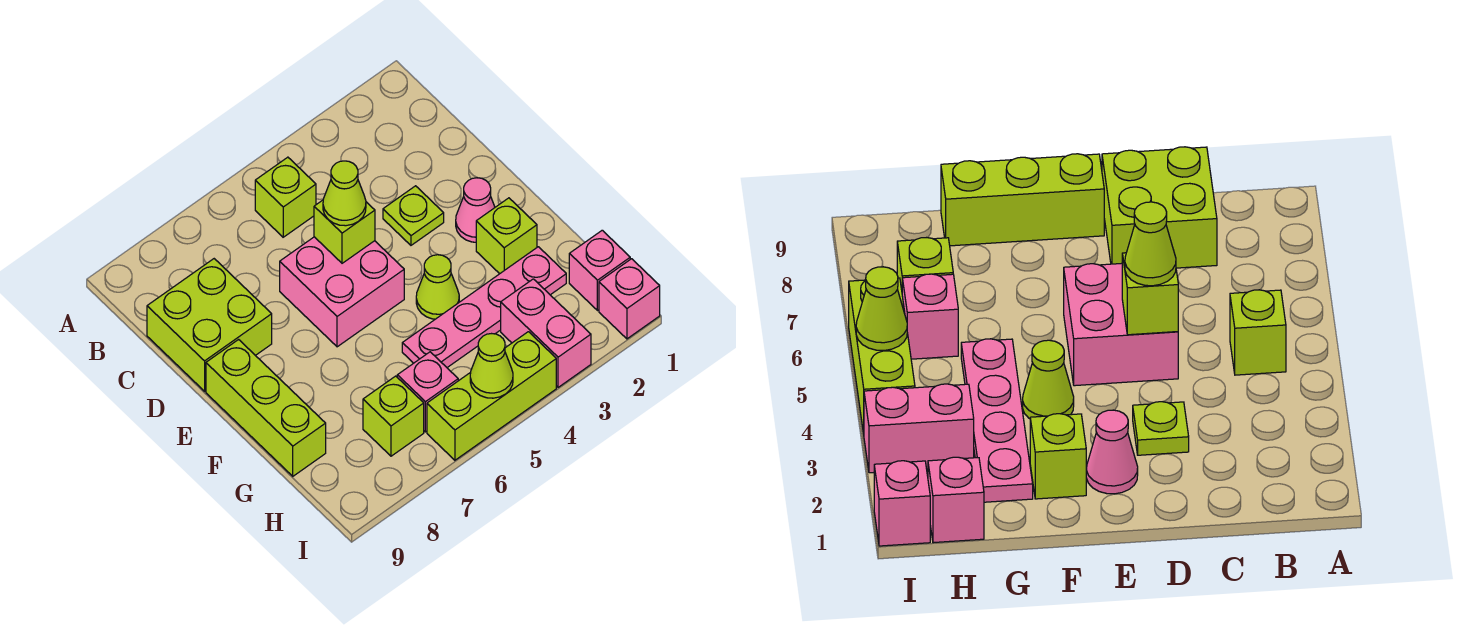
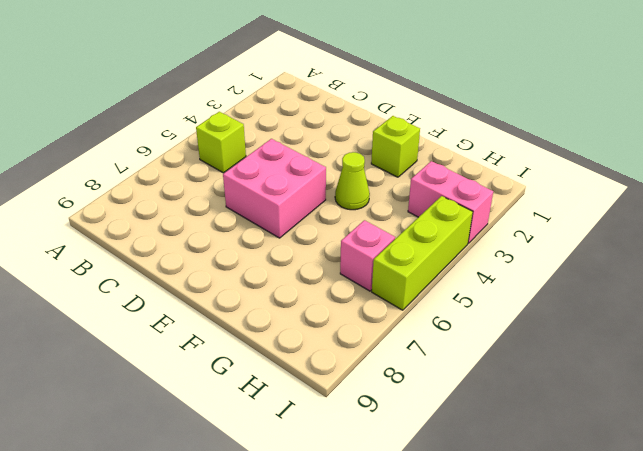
none -> lime brick C8:D9 level 1
none -> lime plate D3 level 1
none -> pink cone E2 level 1

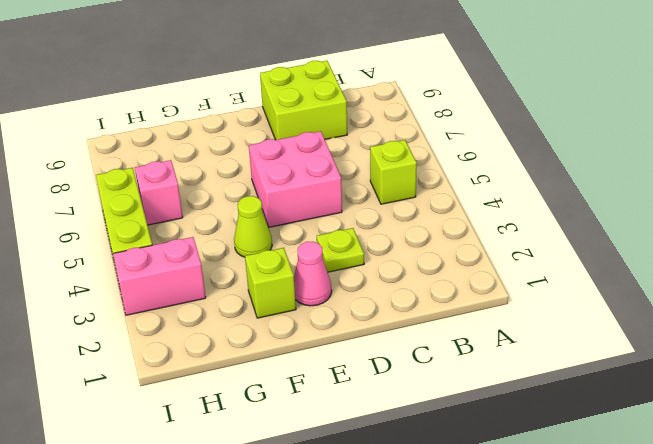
none -> lime brick E9:G9 level 1
none -> pink plate G2:G5 level 1
none -> pink brick H1 level 1

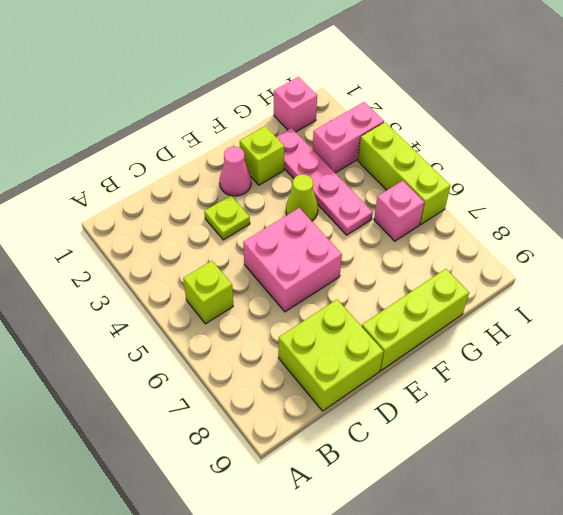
none -> lime brick H7 level 1
none -> pink brick I1 level 1
none -> lime brick D5 level 2

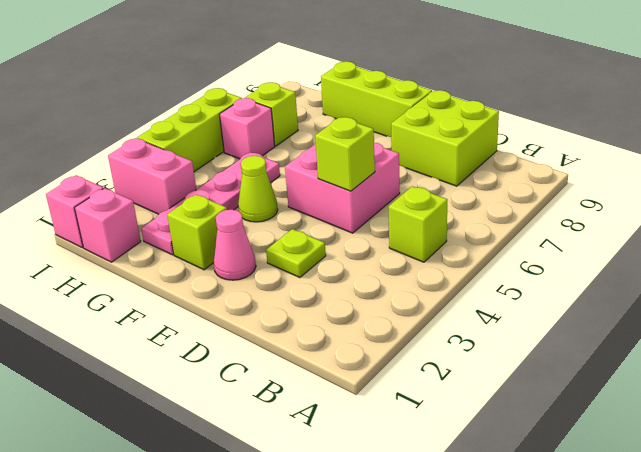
none -> lime cone I5 level 2
none -> lime cone D5 level 3

